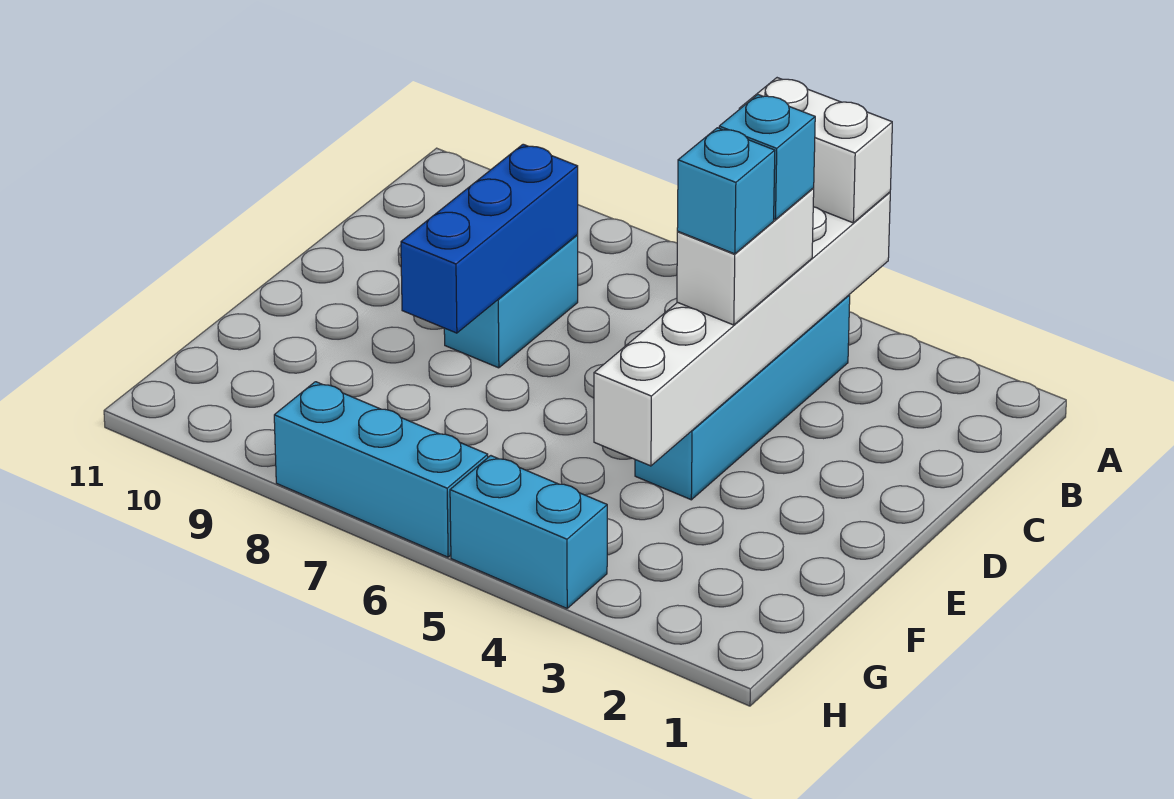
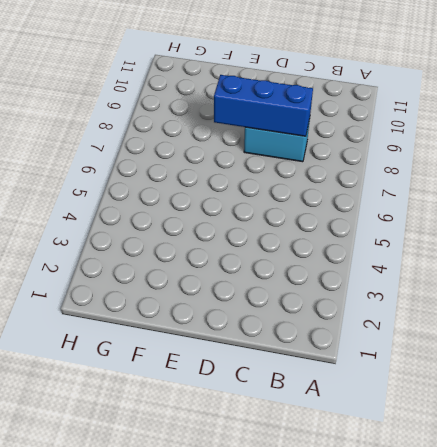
none -> cyan brick B4:E4 level 1
none -> cyan brick H4:H5 level 1

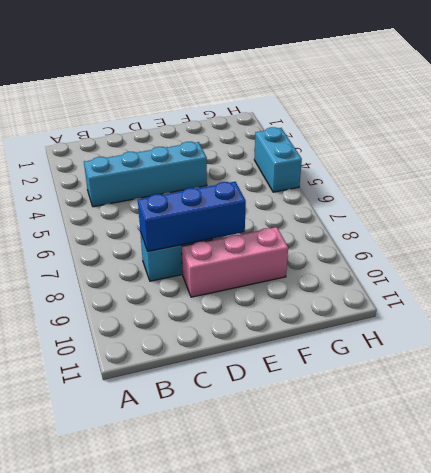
pink brick D9:F9 level 1 -> none
none -> cyan brick H6:H8 level 1
none -> white brick A4:F4 level 2

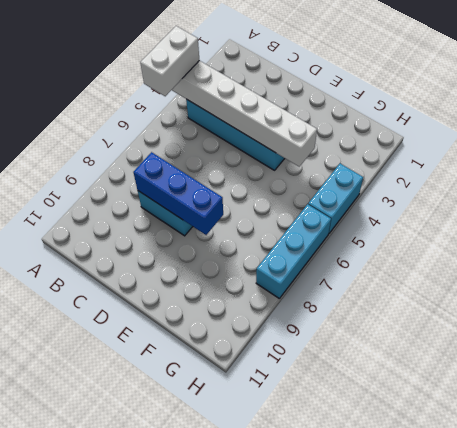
none -> white brick C4:D4 level 3
none -> cyan brick C4 level 4

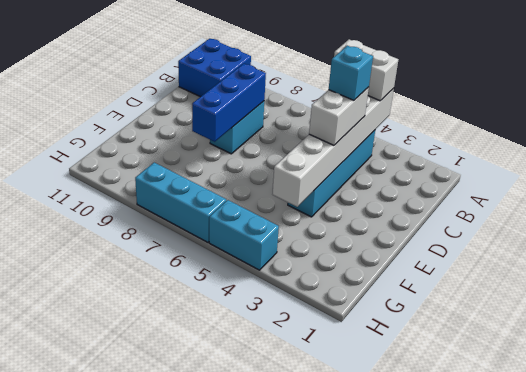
blue brick A10:B11 level 1 -> none
none -> cyan brick D4 level 4

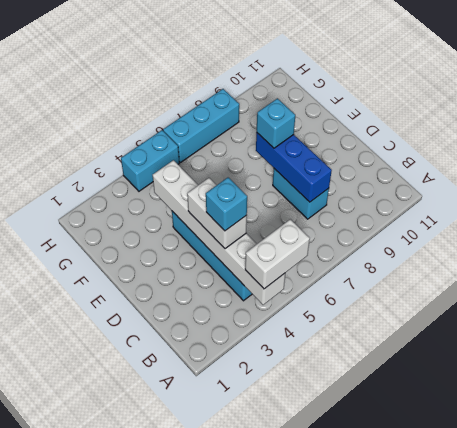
cyan brick E8 level 3 -> cyan brick D4 level 4

